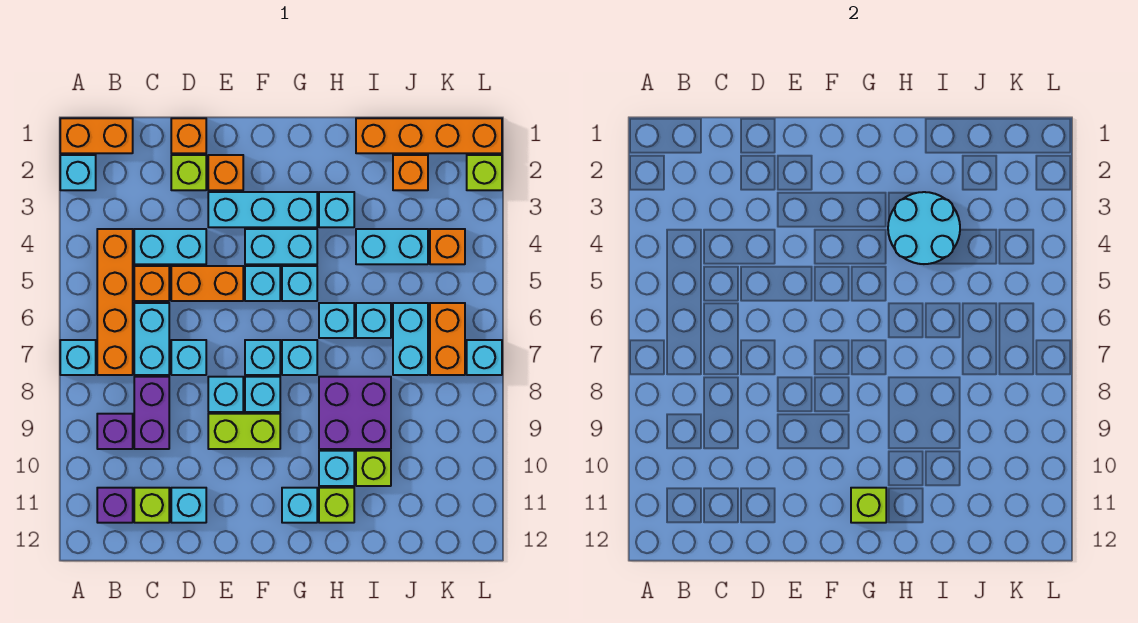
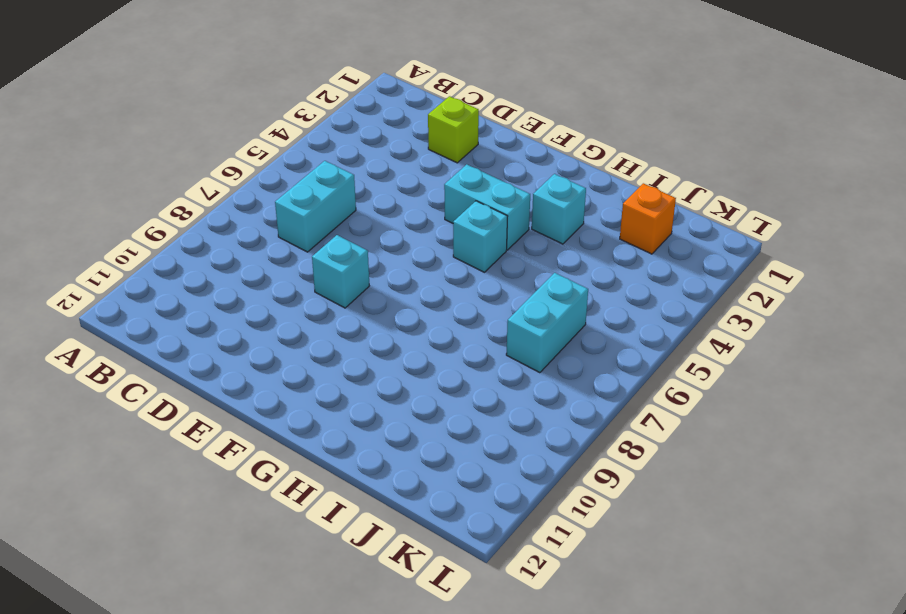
none -> orange brick A1:B1 level 1
none -> cyan brick A2 level 1
none -> cyan brick A7 level 1
none -> orange brick B4:B7 level 1

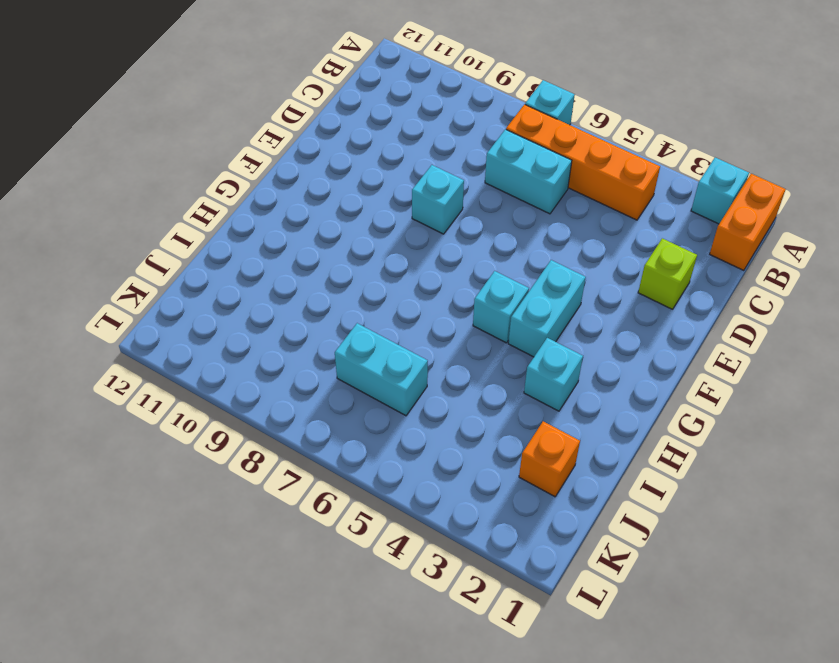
none -> purple brick B9 level 1
none -> purple brick B11 level 1
none -> cyan brick C4:D4 level 1
none -> orange brick C5 level 1

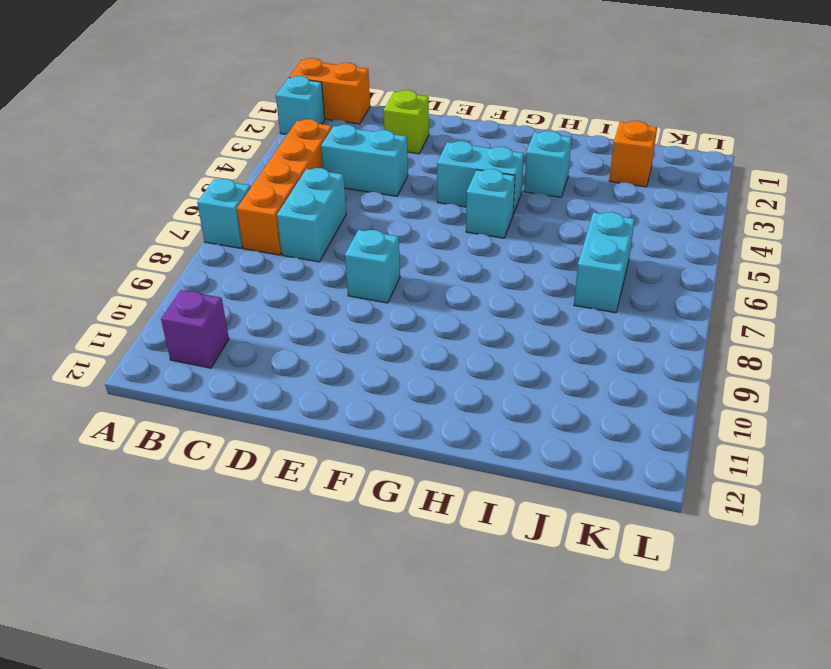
none -> purple brick B9 level 1
none -> orange brick C5 level 1
none -> purple brick C8:C9 level 1
none -> lime brick C11 level 1

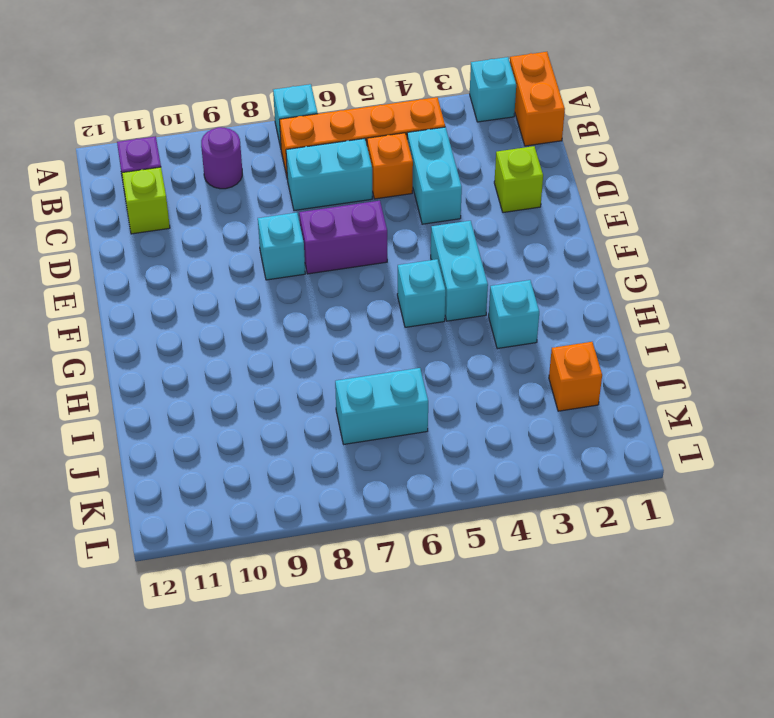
purple round brick B9 level 1 -> purple brick B9 level 1
purple brick E6:E7 level 1 -> purple brick C8:C9 level 1
none -> orange brick D1 level 1
none -> orange brick D5:E5 level 1
none -> cyan brick D7 level 1
none -> cyan brick D11 level 1

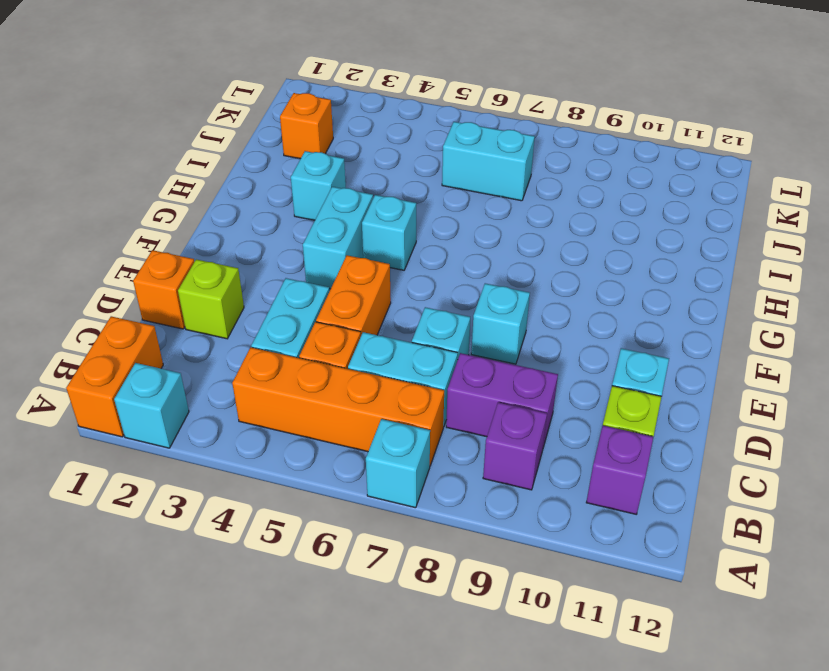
none -> orange brick E2 level 1
none -> cyan brick E3:G3 level 1
none -> lime brick E9:F9 level 1
none -> cyan brick F5 level 1

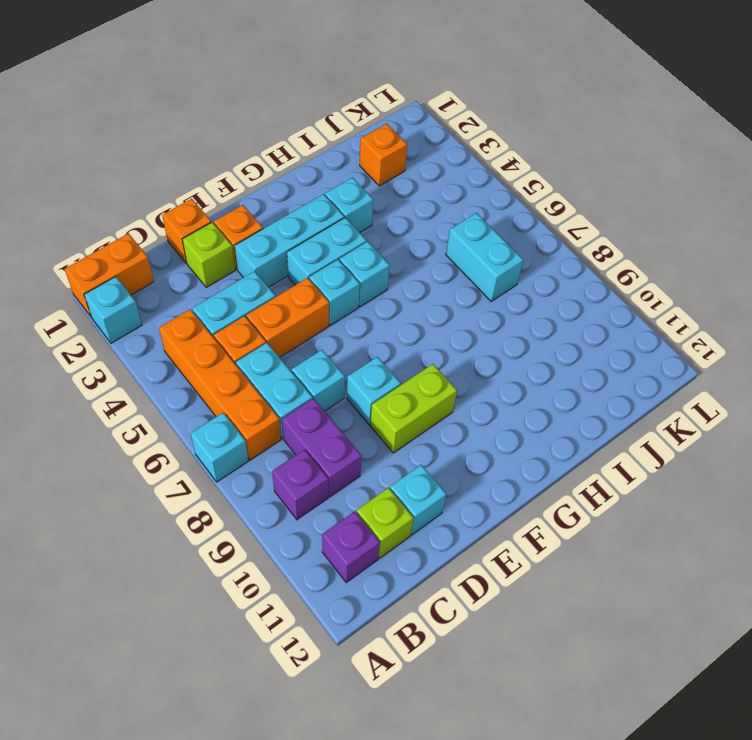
none -> cyan brick F7 level 1
none -> cyan brick F8 level 1
none -> cyan brick G7 level 1
none -> cyan brick G11 level 1

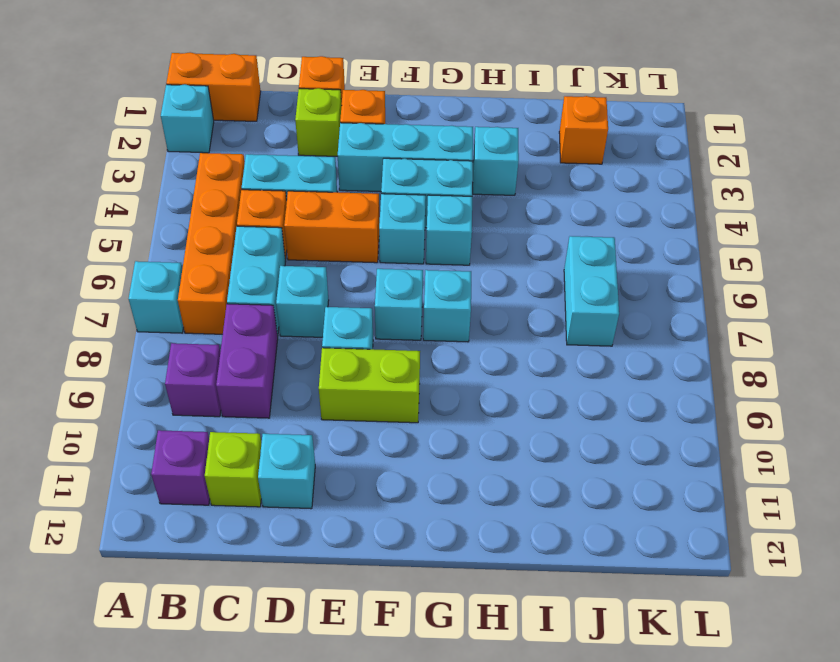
none -> cyan brick F8 level 1
none -> cyan brick G11 level 1
none -> cyan brick H6 level 1
none -> purple brick H8:I9 level 1

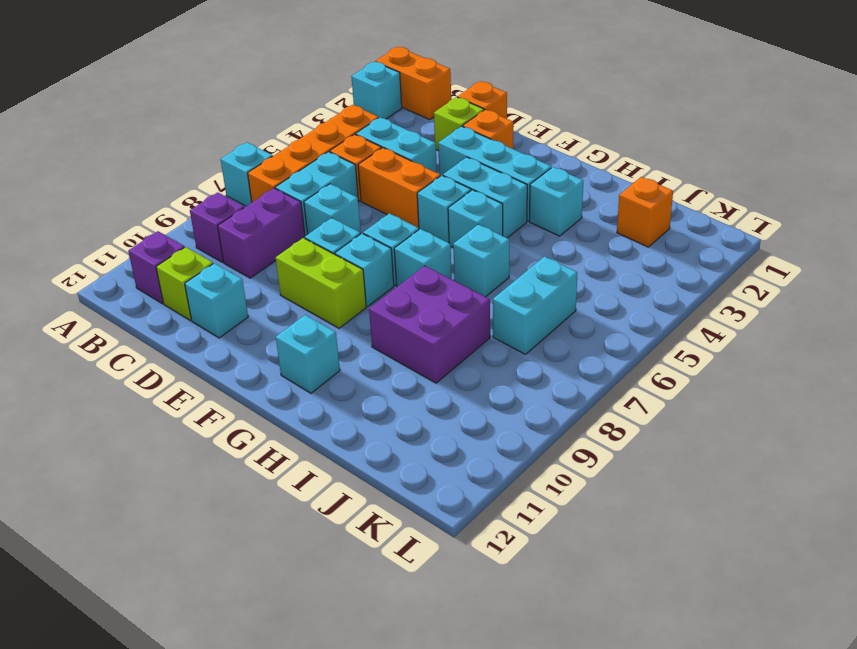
none -> cyan brick H10 level 1
none -> lime brick H11 level 1
none -> orange brick I1:L1 level 1
none -> cyan brick I4:J4 level 1

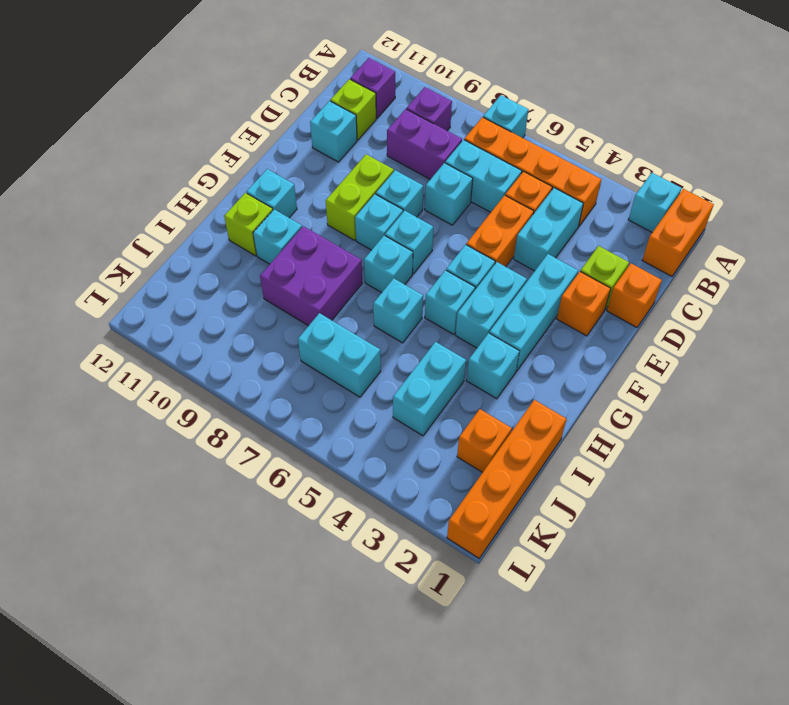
none -> cyan brick I6 level 1
none -> lime brick I10 level 1
none -> orange brick K4 level 1
none -> orange brick K6:K7 level 1

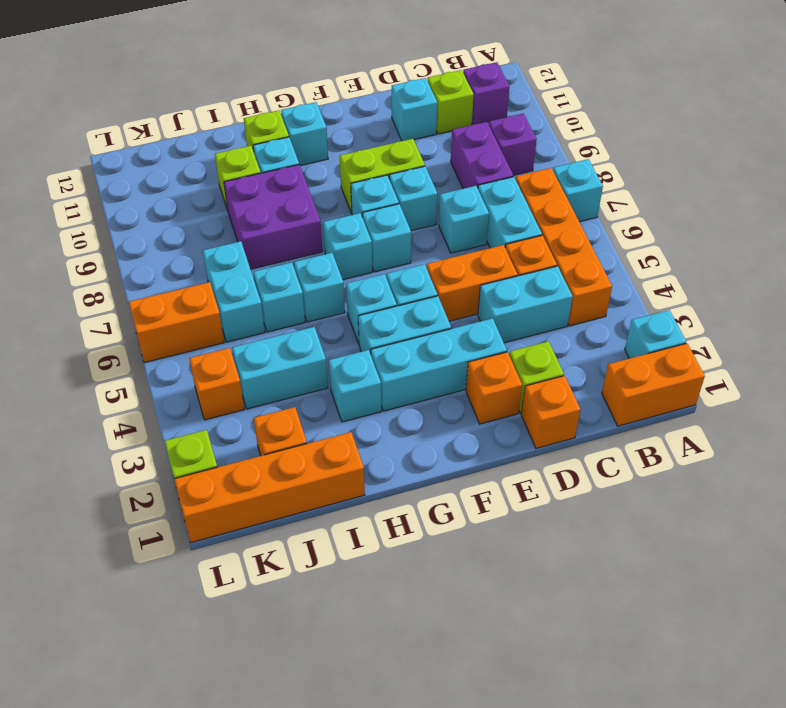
orange brick K6:L6 level 1 -> orange brick K6:K7 level 1
none -> cyan brick L7 level 1
none -> lime brick G11 level 2
none -> cyan round brick H3:I4 level 2

